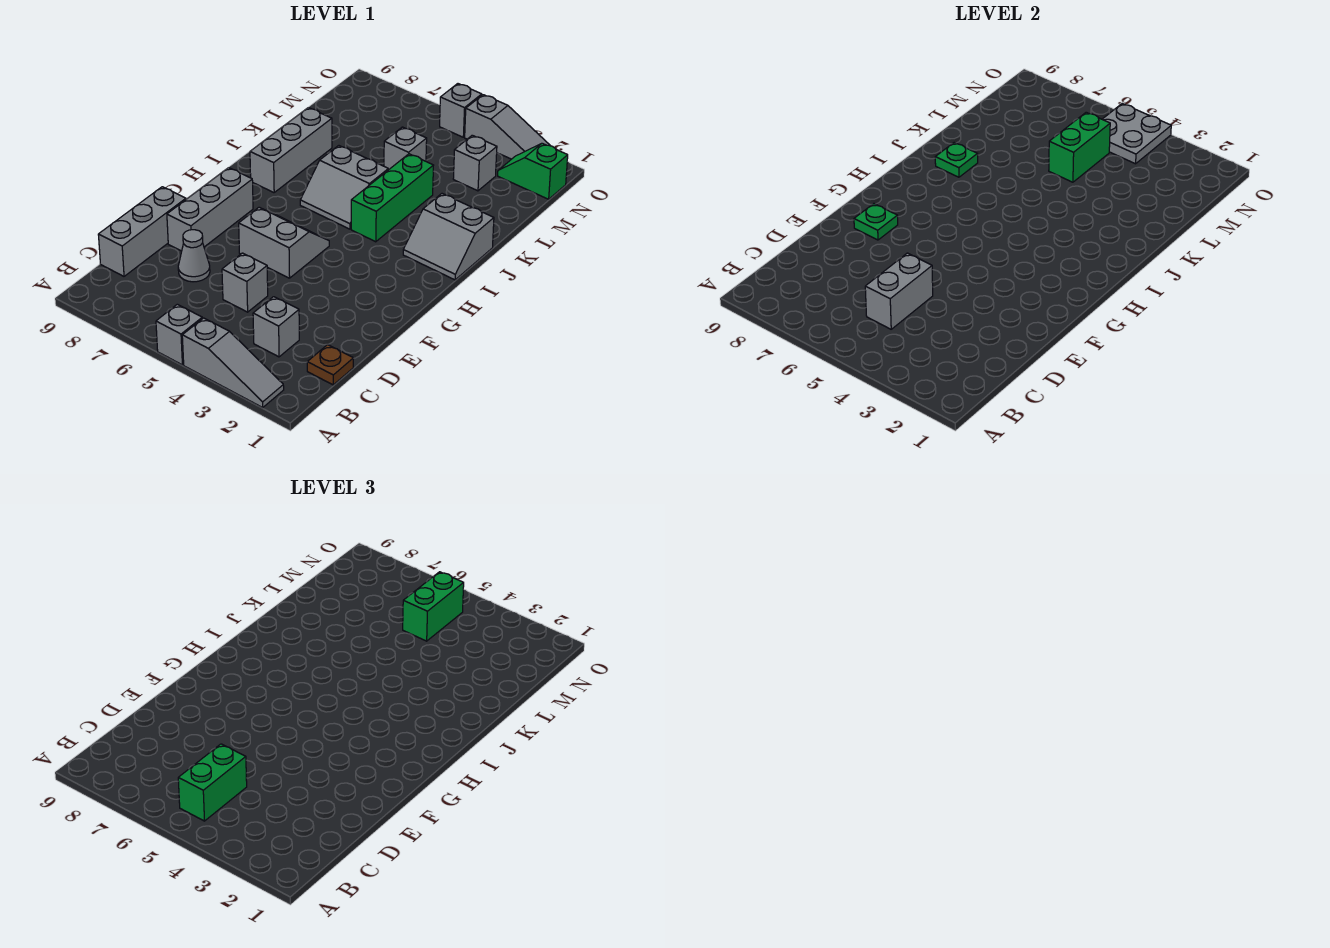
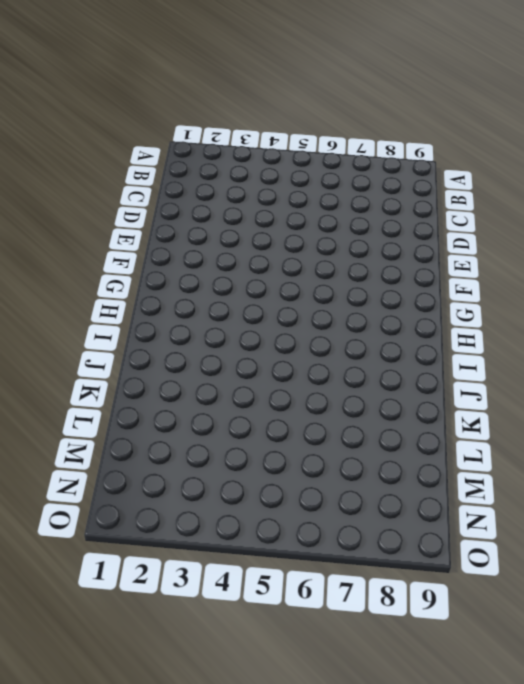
none -> grey slope A2:A4 level 1 top 4
none -> grey brick A5 level 1
none -> brown plate C1 level 1

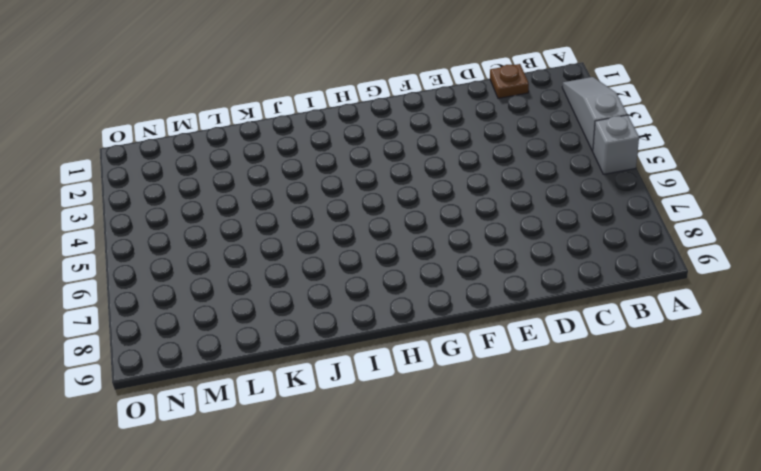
none -> grey brick C3 level 1
none -> grey brick C9:E9 level 1
none -> grey brick D5 level 1

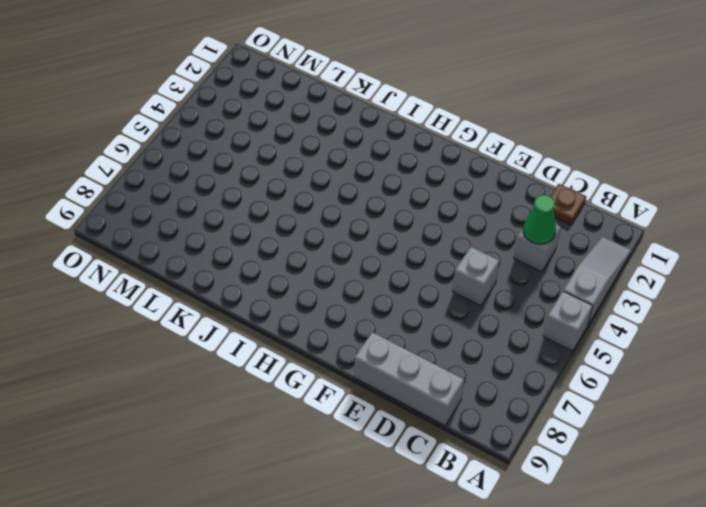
green cone C3 level 2 -> none
none -> grey cone D7 level 1
none -> grey brick E8:G8 level 1
none -> grey slope F5:G6 level 1 top F

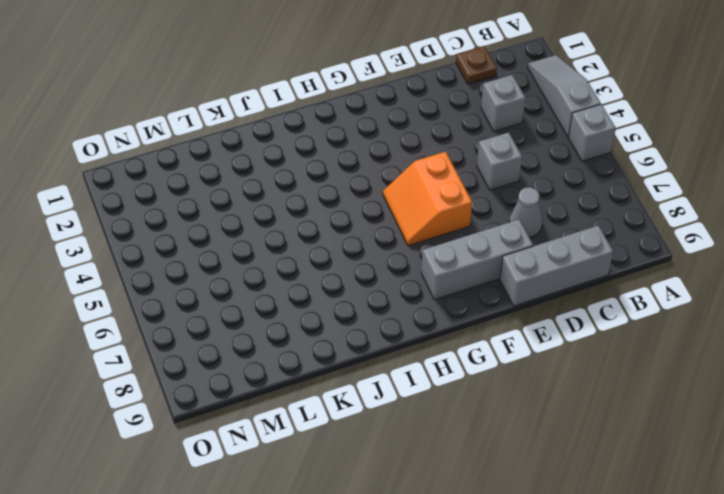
orange slope F5:G6 level 1 top F -> grey slope F5:G6 level 1 top F
none -> grey slope I1:J2 level 1 top J
none -> green brick I4:K4 level 1
none -> grey slope I5:J6 level 1 top J

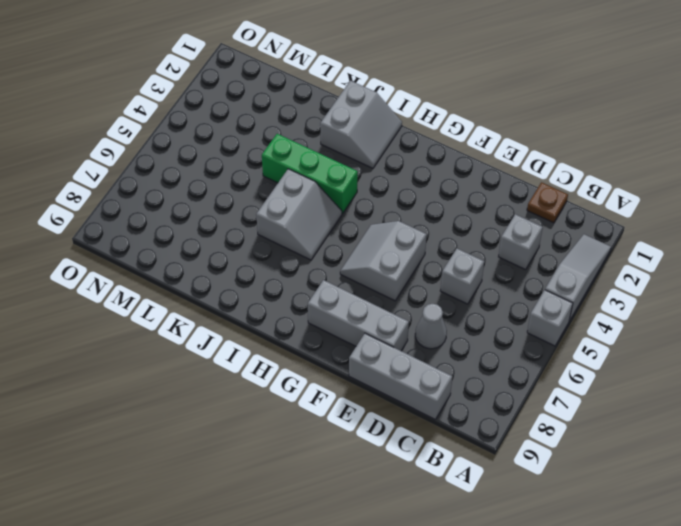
none -> grey brick I8:K8 level 1
none -> grey brick L5 level 1
none -> grey brick M3 level 1

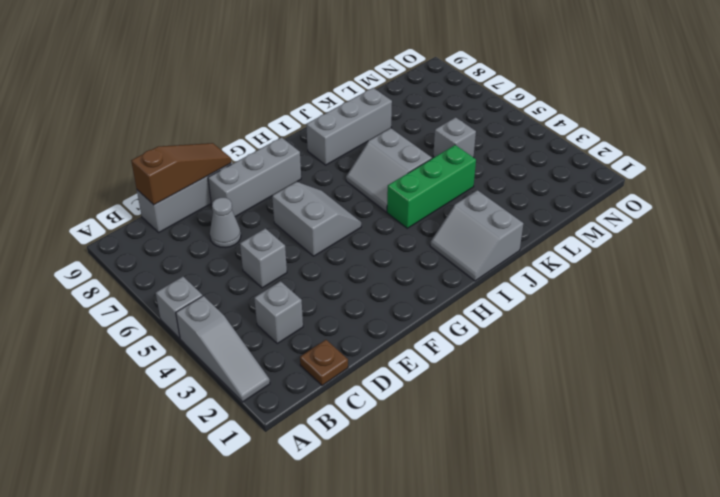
brown slope C9:E9 level 2 top C -> none
none -> grey brick M3 level 1
none -> green slope N1:N2 level 1 top 1
none -> grey slope O2:O4 level 1 top 4

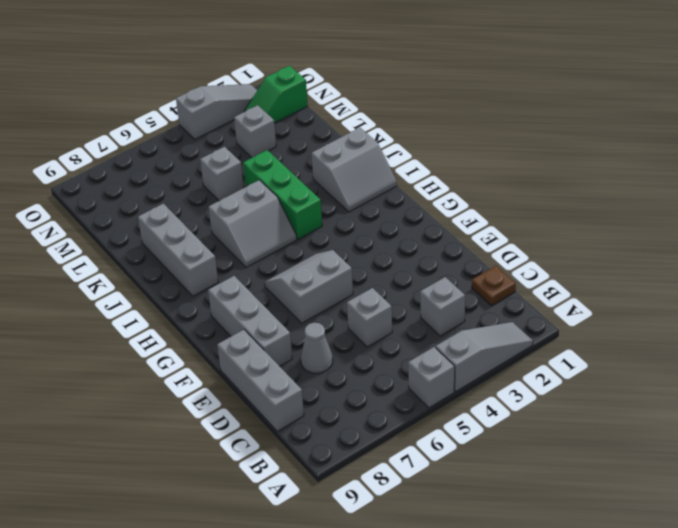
none -> grey brick O5 level 1
none -> grey brick C5:D5 level 2
none -> green plate F8 level 2

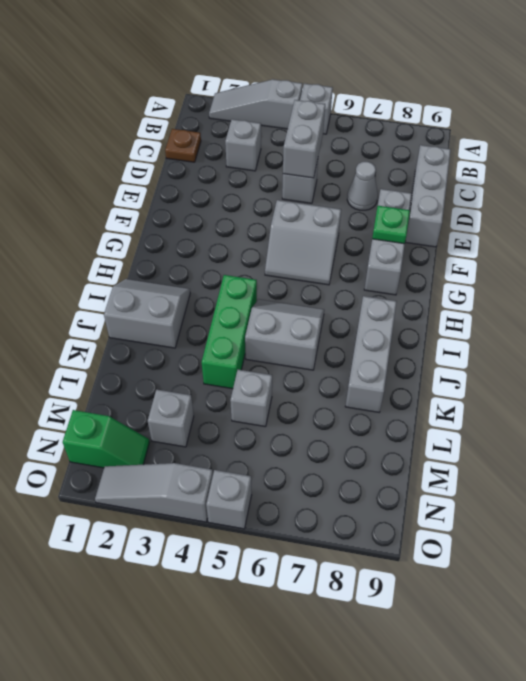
none -> green plate J8 level 2
none -> green brick L5:M5 level 2
none -> grey plate N4:O5 level 2

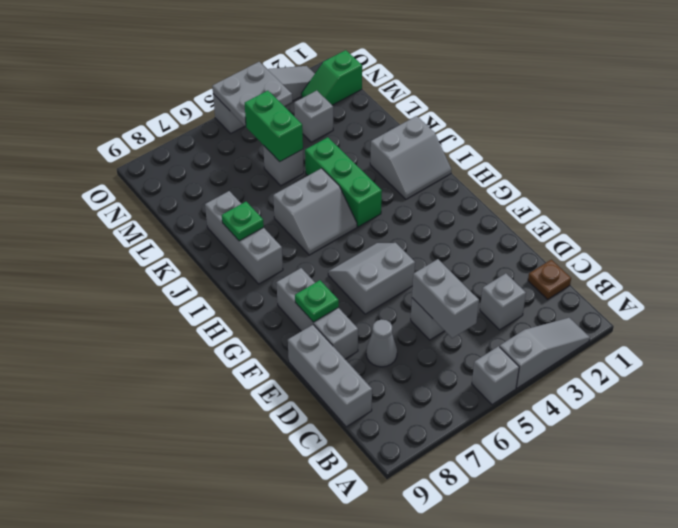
none -> green brick B5:C5 level 3
none -> green brick M5:N5 level 3

